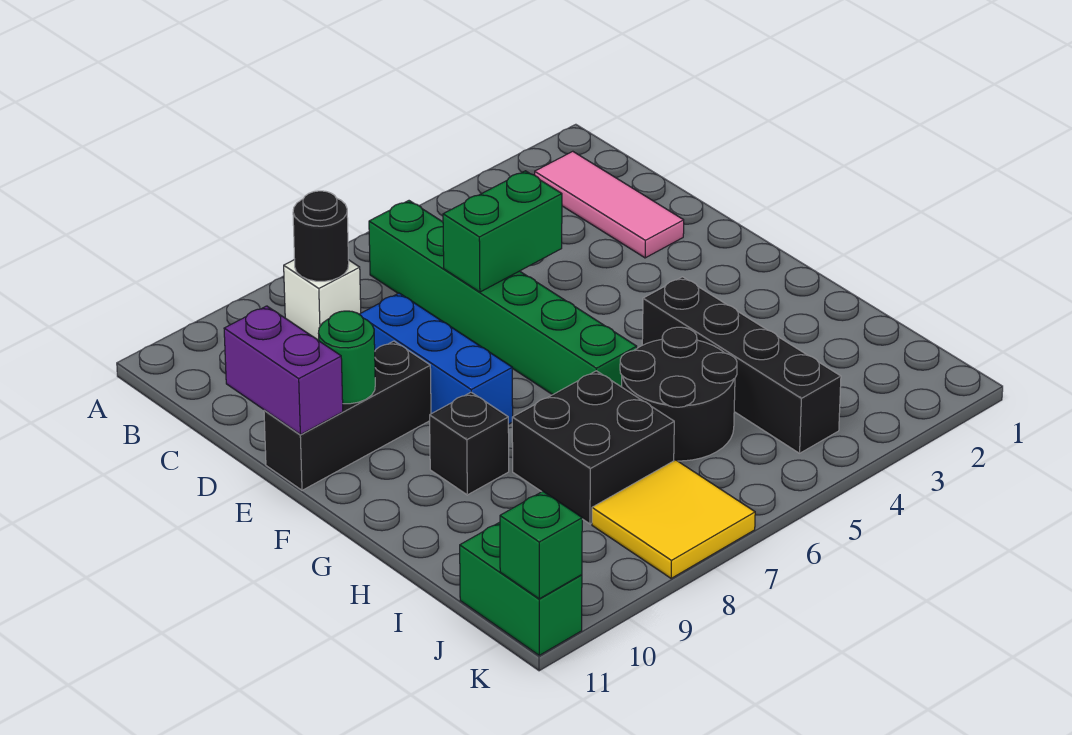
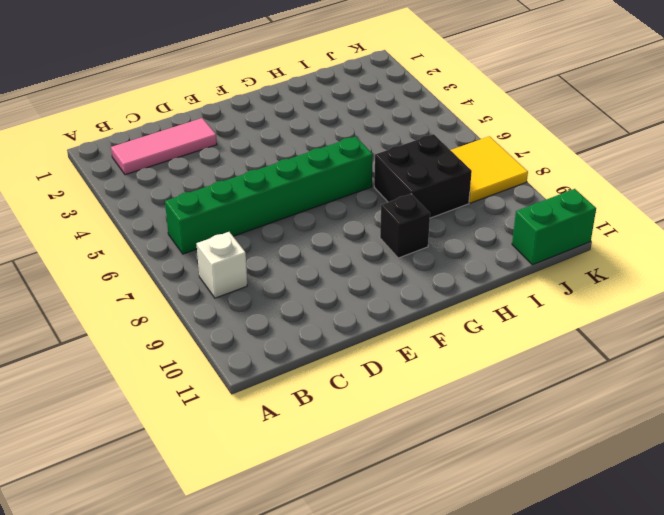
none -> blue brick D8:F8 level 1
none -> black brick E9:E11 level 1
none -> black brick G4:J4 level 1

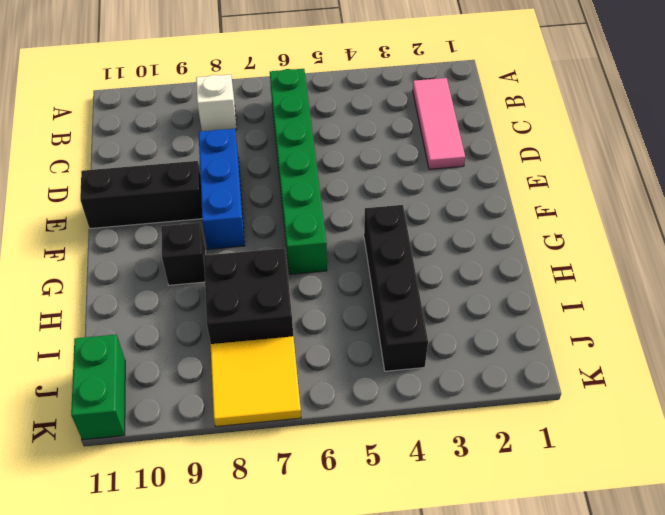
none -> black round brick H5:I6 level 1
none -> black round brick B8 level 2
none -> green brick D5:D6 level 2

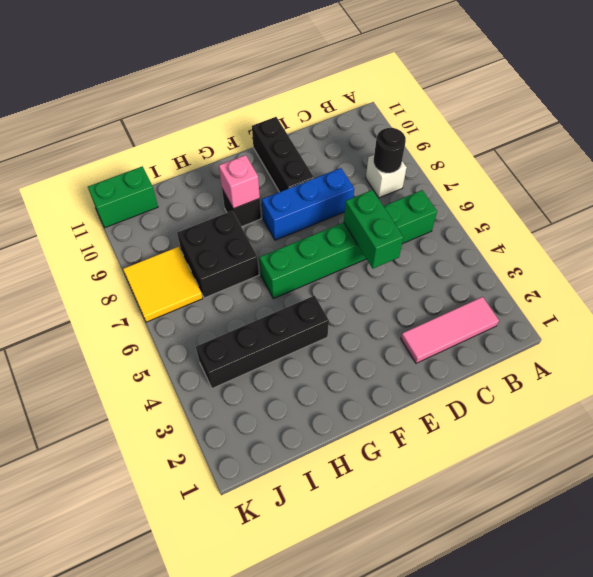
pink brick G9 level 2 -> none
none -> black round brick H5:I6 level 1
none -> purple brick D11:E11 level 2
none -> green round brick E10 level 2

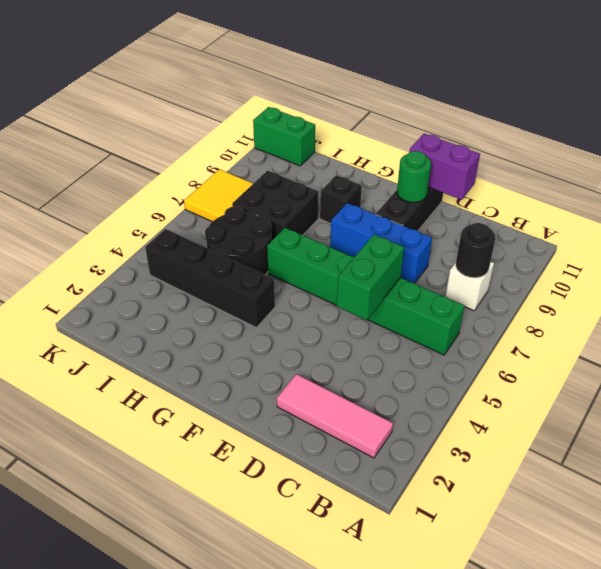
none -> green brick K11 level 2

